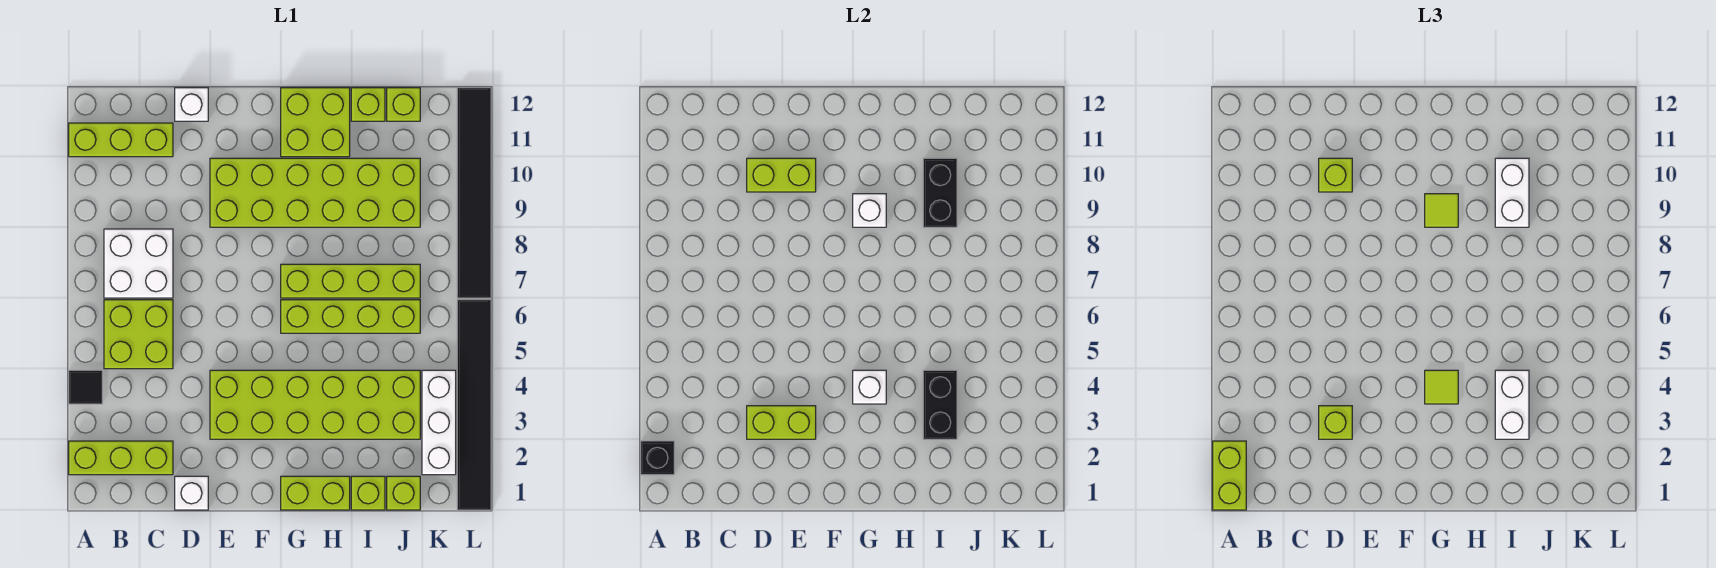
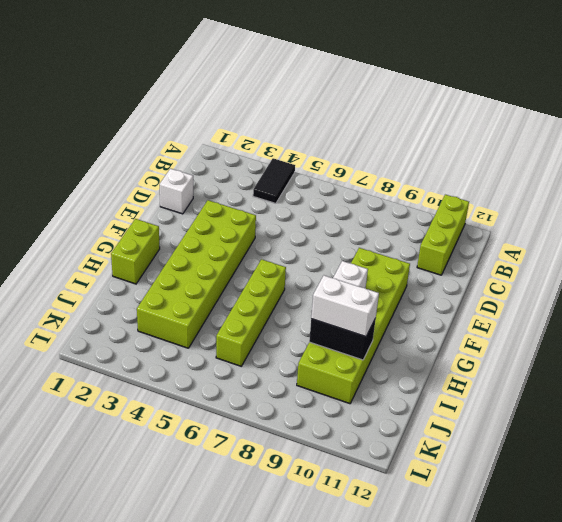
black tile A4:B4 level 1 -> black tile A4 level 1
none -> lime brick A2:C2 level 1
none -> lime brick B5:C6 level 1
none -> white brick B7:C8 level 1
none -> white brick D12 level 1

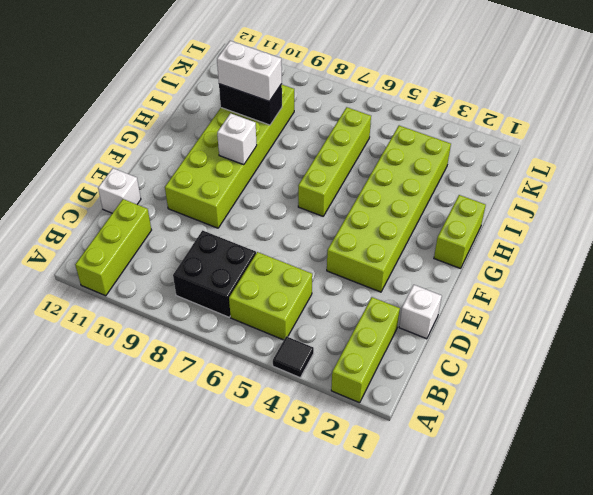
black brick B7:C8 level 1 -> white brick B7:C8 level 1
none -> lime brick G7:J7 level 1
none -> lime brick G11:H12 level 1
none -> lime brick I1 level 1
none -> lime brick I12 level 1

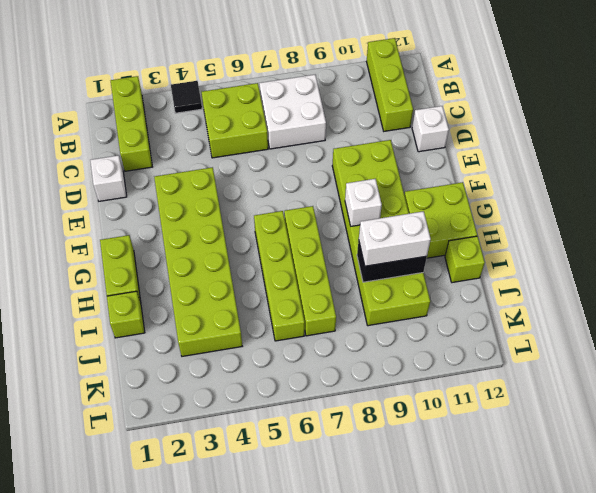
none -> lime brick J1 level 1
none -> lime brick J12 level 1
none -> white brick K2:K4 level 1
none -> black tile L1:L6 level 1

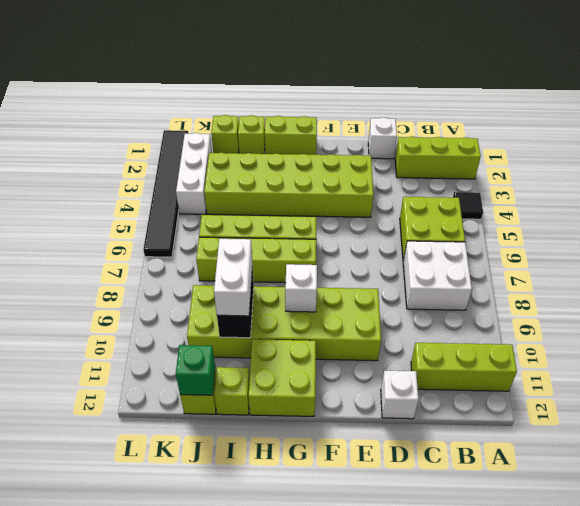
green brick J12 level 2 -> none
none -> black tile L7:L12 level 1
none -> black brick A2 level 2
none -> lime brick D3:E3 level 2
none -> lime brick D10:E10 level 2

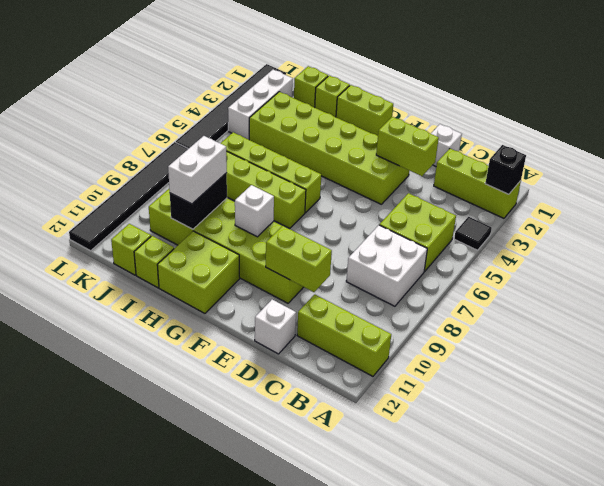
none -> white brick G4 level 2
none -> black brick I3:I4 level 2
none -> lime brick A1:A2 level 3
none -> lime brick D3 level 3

